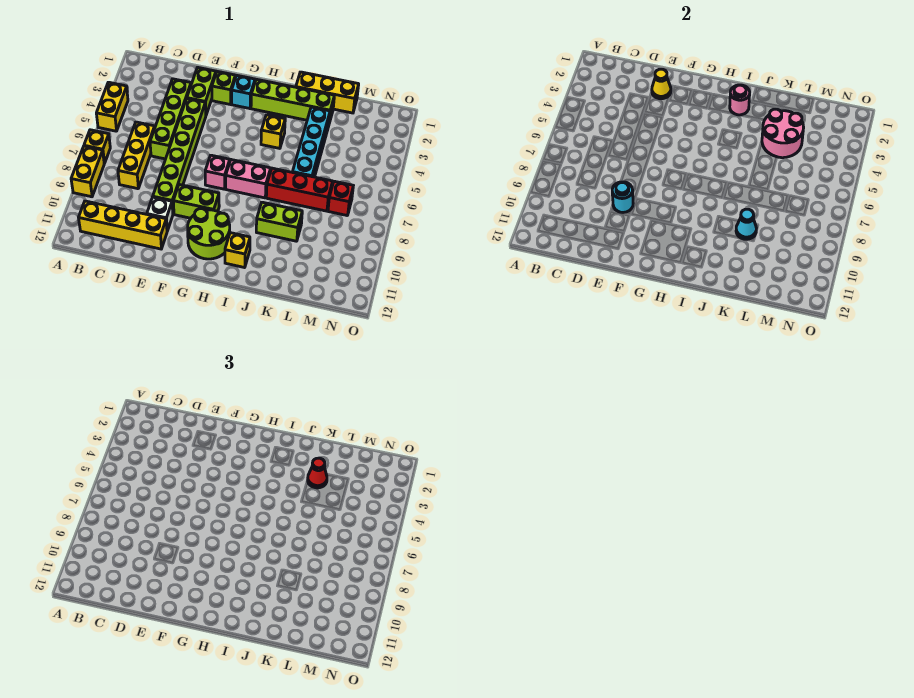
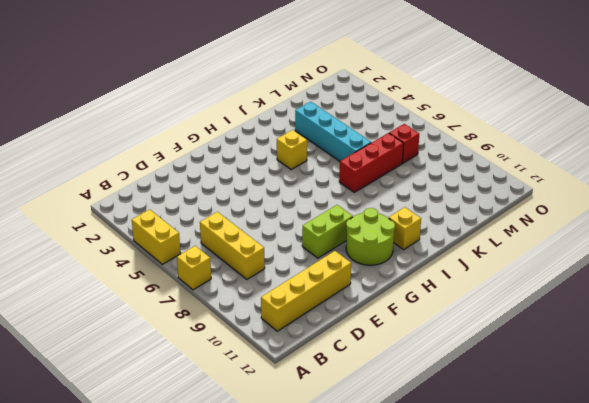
none -> yellow brick A8:A9 level 1
none -> lime brick D3:D6 level 1
none -> lime brick E2:E3 level 1

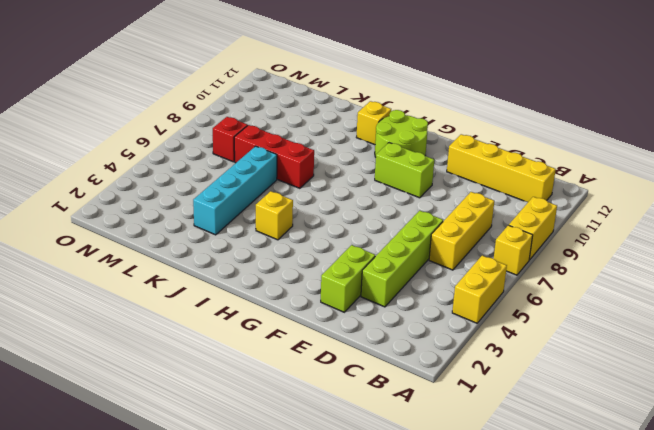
none -> lime brick E4:E9 level 1
none -> white brick E10 level 1
none -> lime brick F2 level 1

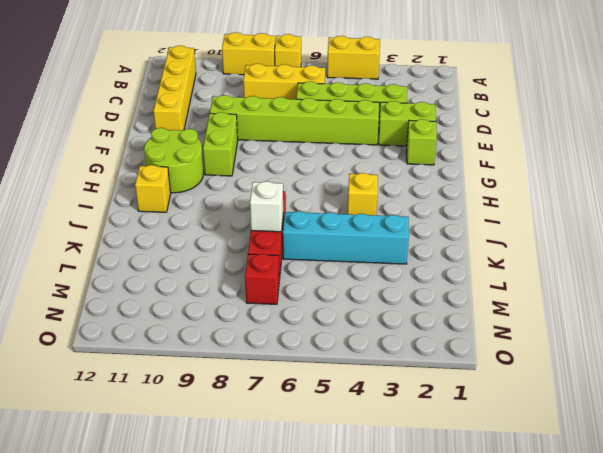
white brick K7 level 2 -> white brick E10 level 1
none -> cyan brick G2 level 1
none -> pink brick G7 level 1
none -> lime brick H2:K2 level 1

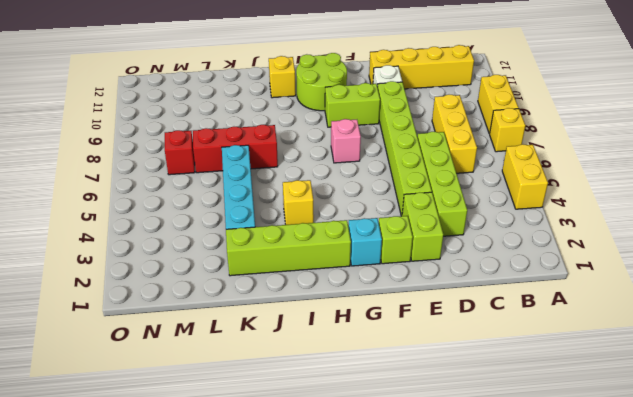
none -> pink brick H7:I7 level 1
none -> yellow brick J1:L1 level 1
none -> lime brick J9:K9 level 1

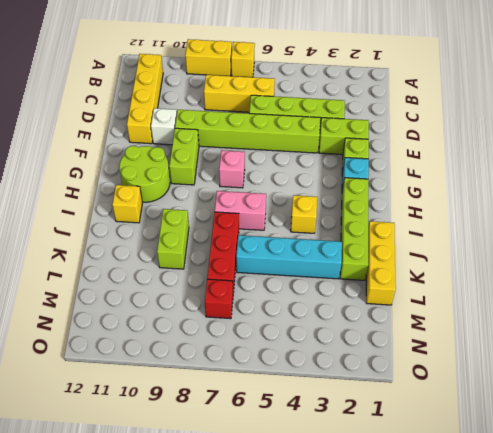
pink brick I6:I7 level 1 -> pink brick H7:I7 level 1
none -> yellow brick A4:A5 level 1
none -> yellow cone E2 level 2
none -> cyan round brick E9 level 2

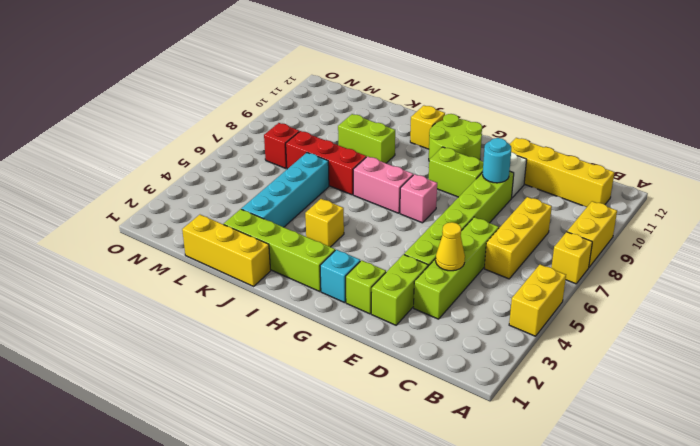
yellow cone D4 level 2 -> yellow cone E2 level 2
none -> pink round brick I2 level 2
none -> pink round brick K3:L4 level 2
none -> cyan cone K9 level 2

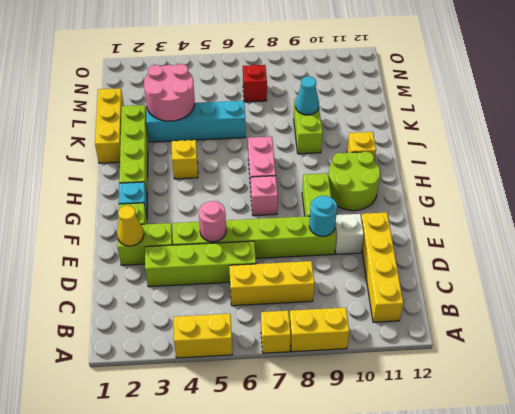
pink round brick E5 level 2 -> pink round brick I2 level 2
none -> red brick J7:L7 level 1
none -> red cone K3 level 3

